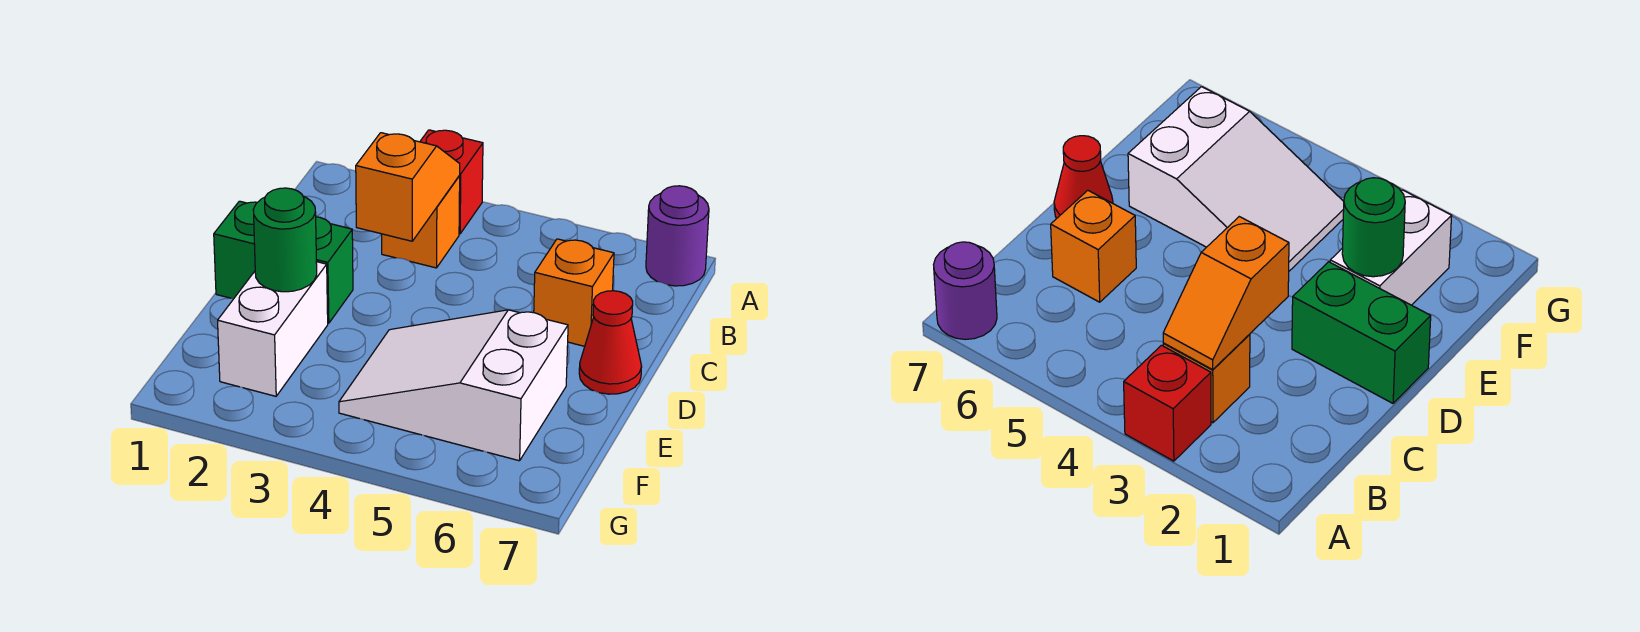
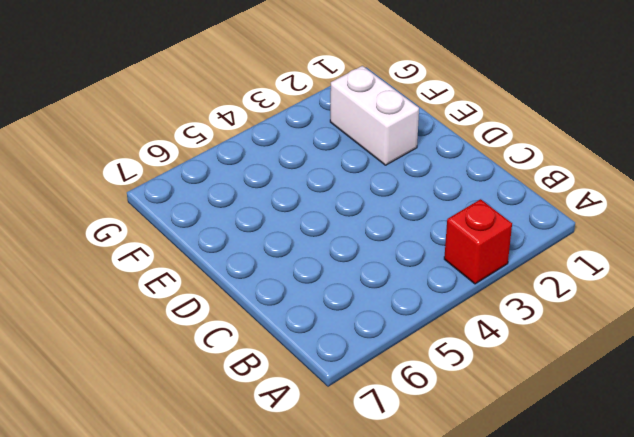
none -> purple round brick A7 level 1
none -> orange brick B3 level 1

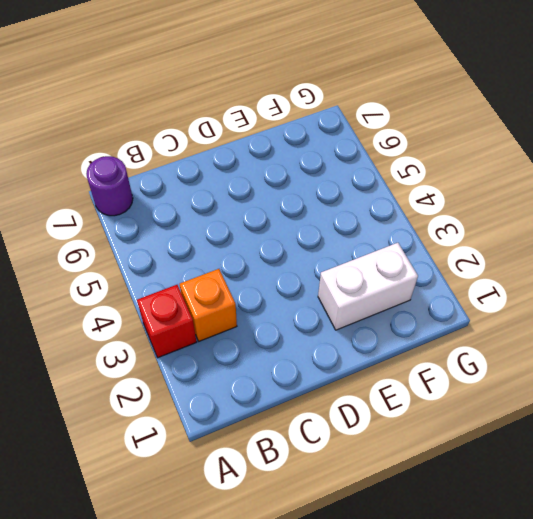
none -> orange brick C6 level 1
none -> green brick D1:D2 level 1

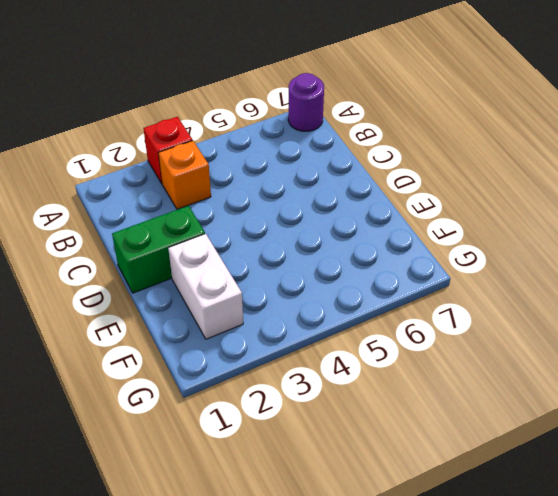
none -> orange brick C6 level 1
none -> red cone D7 level 1

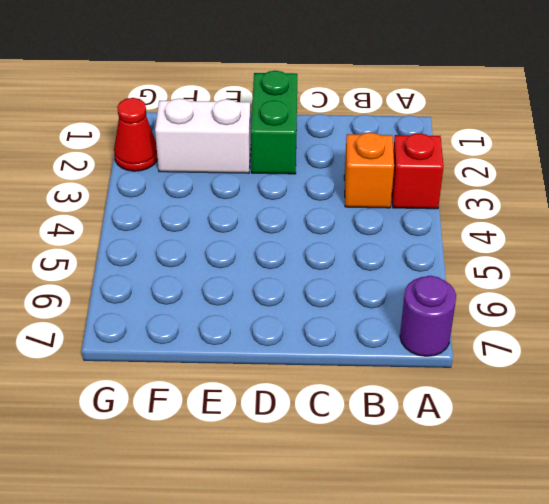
red cone G2 level 1 -> red cone D7 level 1
none -> orange brick C6 level 1
none -> white slope E4:F6 level 1 top 6

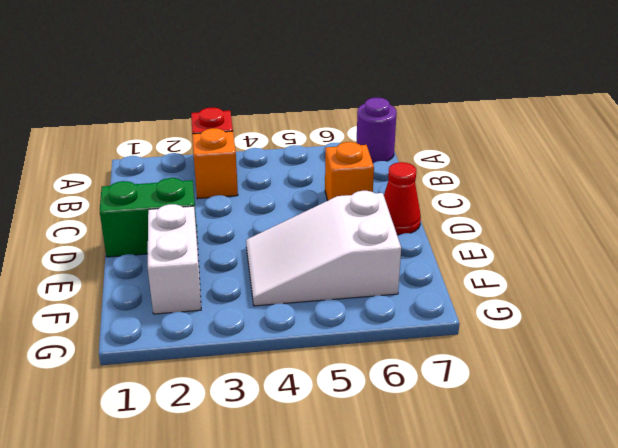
none -> orange slope B3:C3 level 2 top C
none -> green round brick E2 level 2

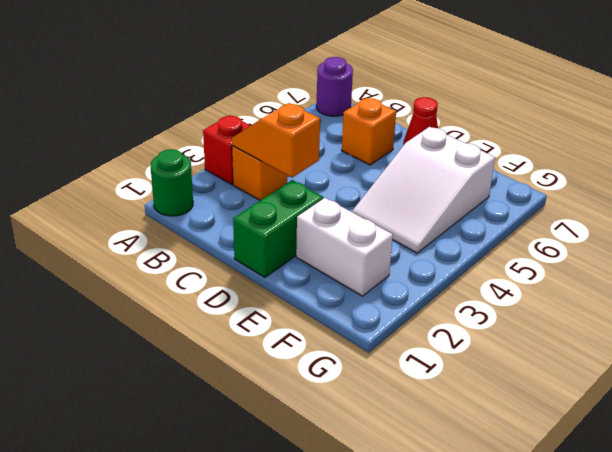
green round brick A1 level 1 -> green round brick E2 level 2

